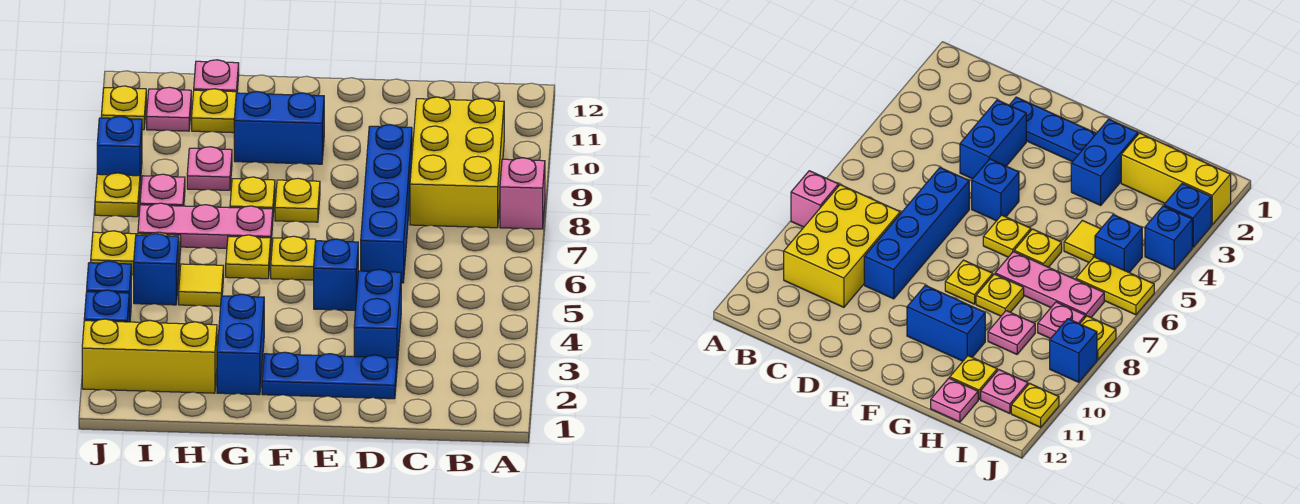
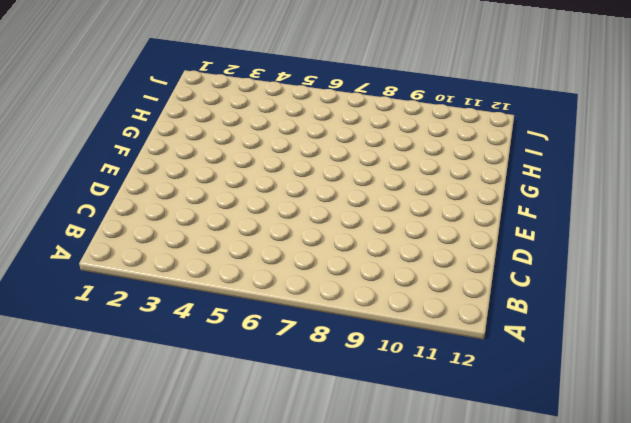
none -> pink brick A8 level 1
none -> yellow brick B8:C10 level 1
none -> blue plate D2:F2 level 1

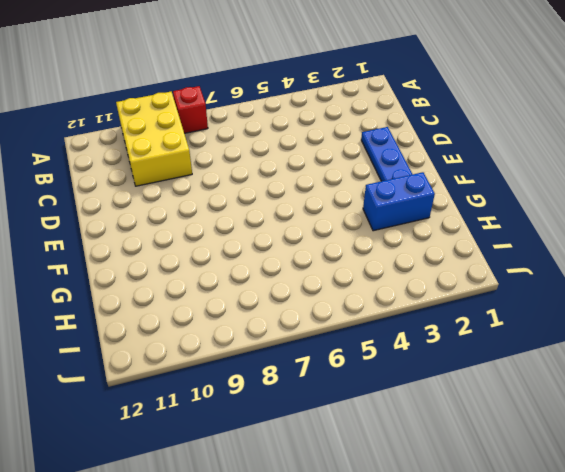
red brick A8 level 1 -> pink brick A8 level 1
yellow brick A9:C10 level 1 -> yellow brick B8:C10 level 1
none -> blue brick D3:D4 level 1
none -> blue brick D6:D9 level 1
none -> blue brick E5 level 1

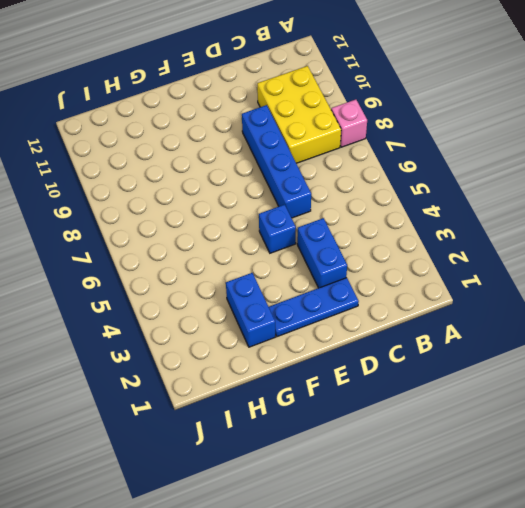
none -> yellow plate F6 level 1
none -> yellow plate F8 level 1
none -> blue brick F10:G10 level 1

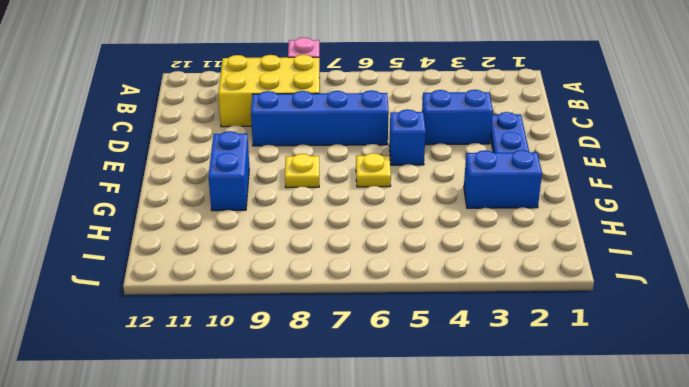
none -> yellow plate G6 level 1
none -> pink plate G7:I7 level 1
none -> yellow plate G8 level 1

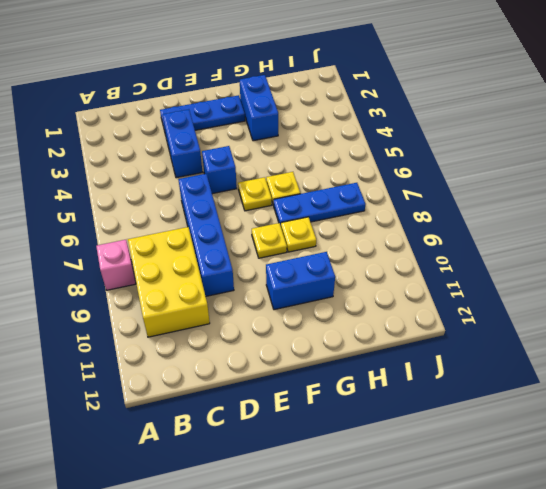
blue plate G7:I7 level 1 -> pink plate G7:I7 level 1
none -> yellow brick H2:J2 level 1
none -> yellow tile H5 level 1
none -> pink plate H9 level 1

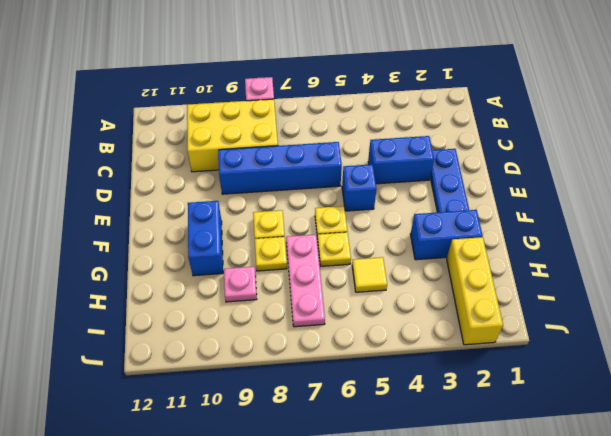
none -> yellow plate H11 level 1
none -> pink plate H12 level 1
none -> blue brick I5 level 1

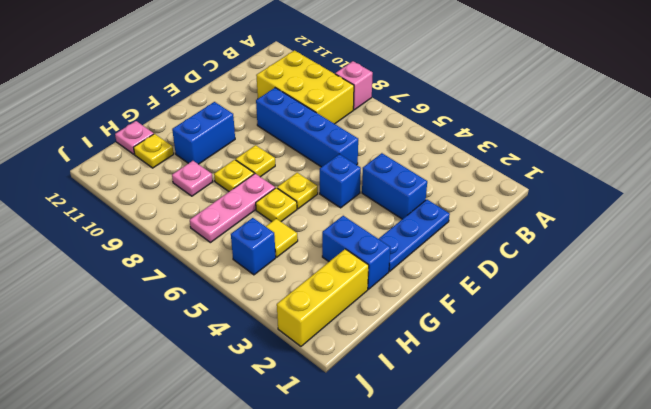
none -> yellow plate I6:J6 level 1
none -> pink plate I8 level 1
none -> pink plate I11 level 1

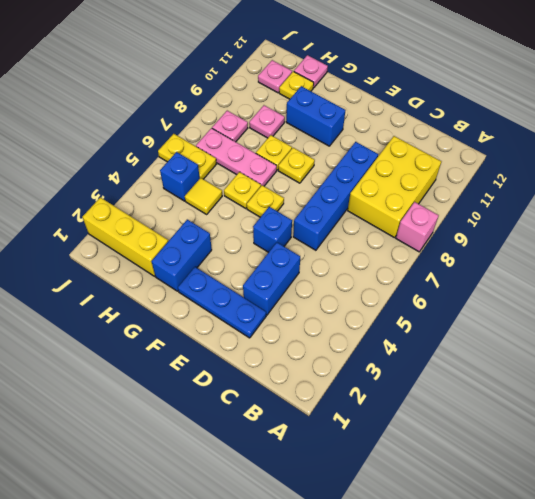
none -> blue brick J3 level 1
none -> blue brick J4 level 1
none -> yellow plate J8 level 1

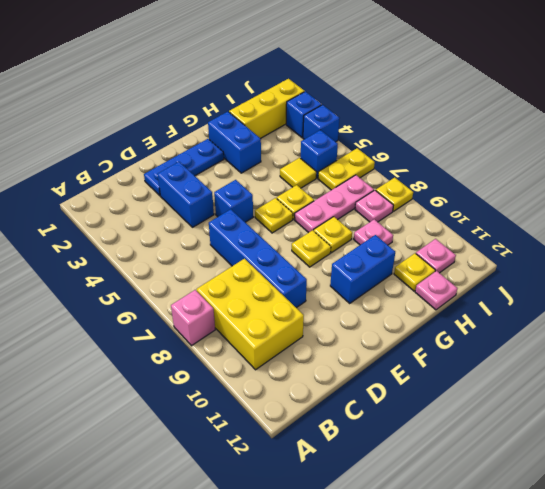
none -> blue brick J9 level 1
none -> yellow plate J11 level 1

